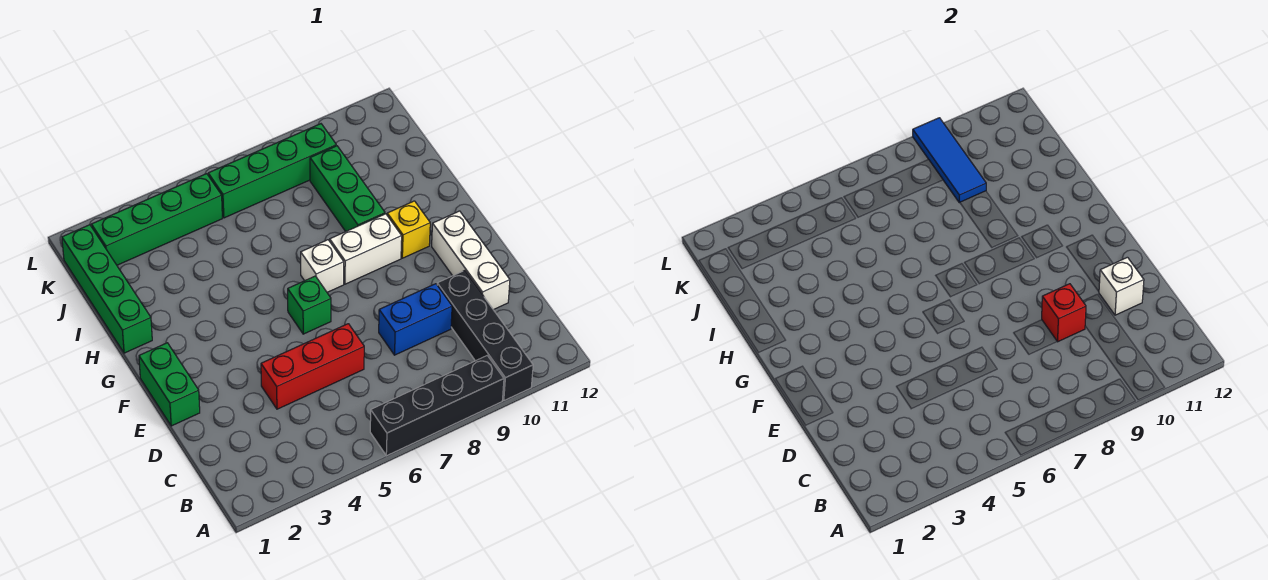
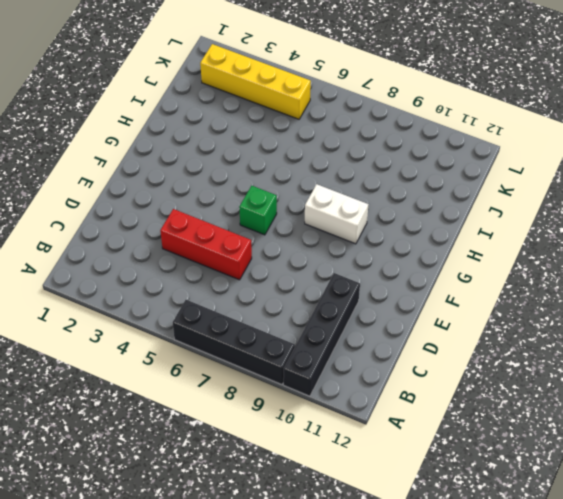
yellow brick K2:K5 level 1 -> green brick K2:K5 level 1
none -> blue brick D8:D9 level 1
none -> white brick D11:F11 level 1
none -> green brick E1:F1 level 1

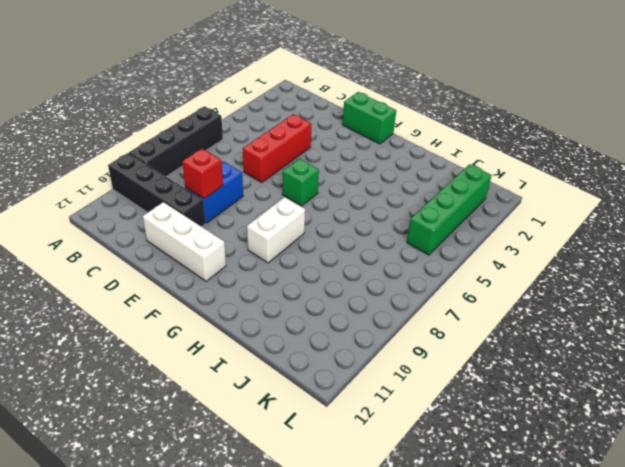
none -> white brick G7 level 1
none -> yellow brick G10 level 1
none -> green brick H1:K1 level 1

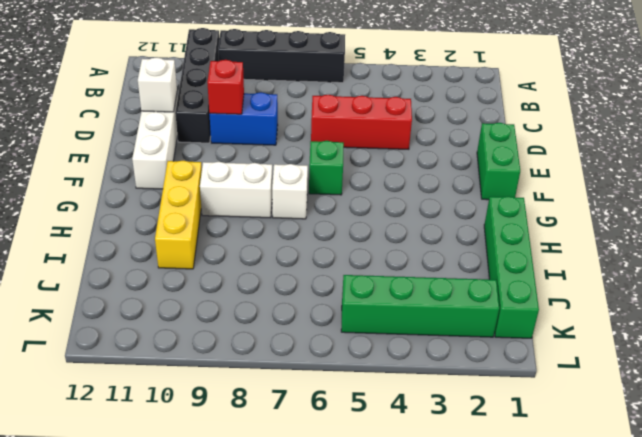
yellow brick G10:I10 level 1 -> yellow brick G10 level 1
none -> green brick H9:J9 level 1
none -> green brick K6:K9 level 1
none -> blue tile J9:L9 level 2

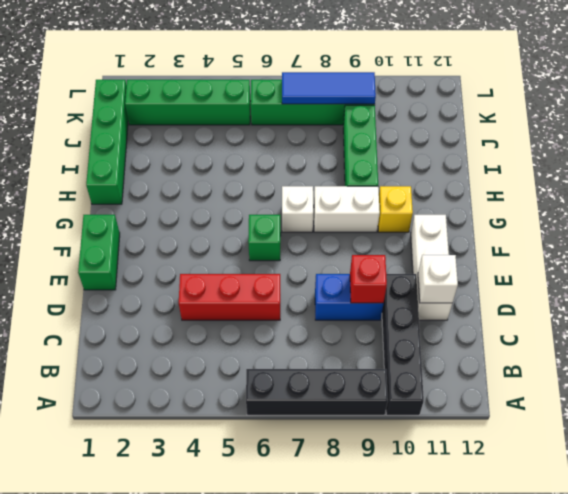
blue tile K7:K9 level 2 -> blue tile J9:L9 level 2

